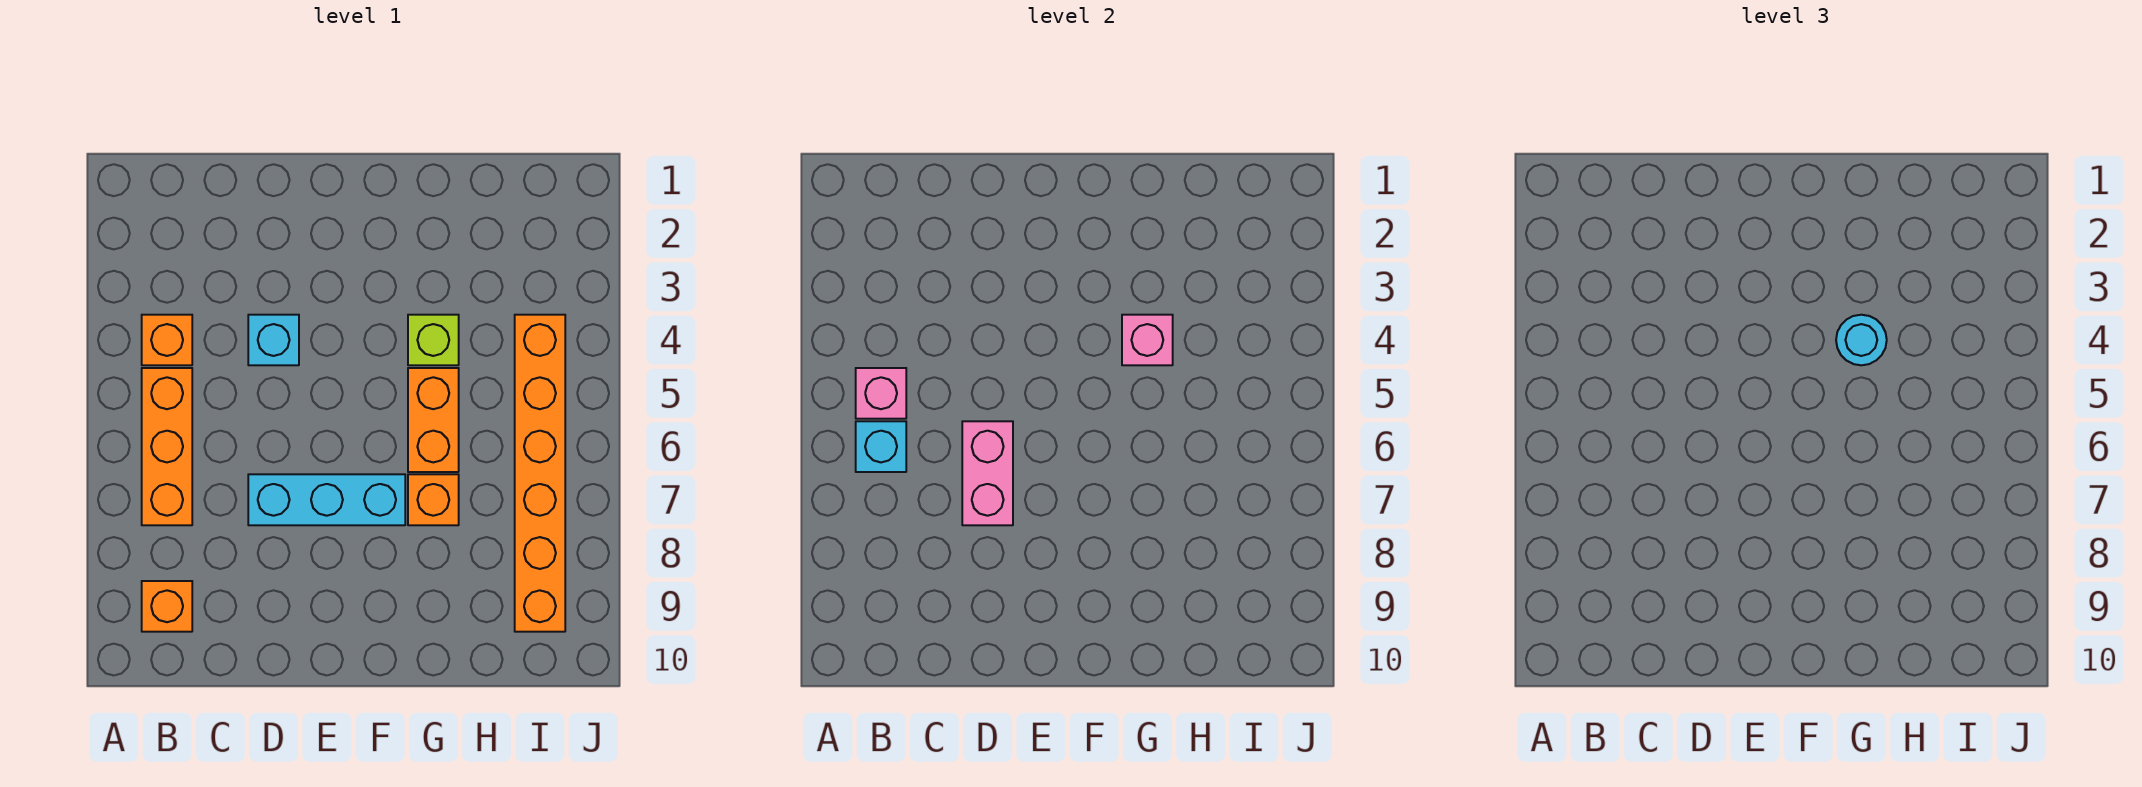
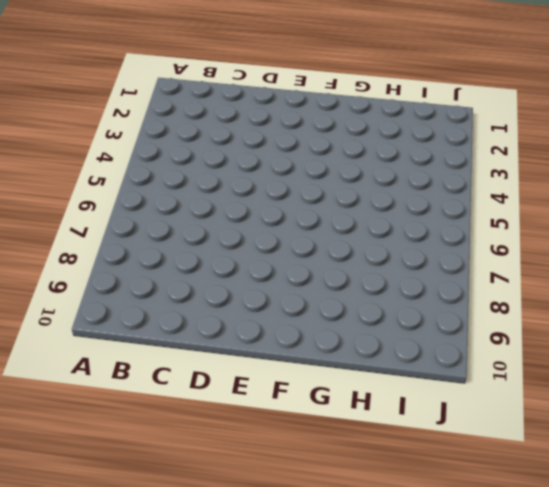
none -> orange brick B4 level 1
none -> orange brick B5:B7 level 1
none -> orange brick B9 level 1

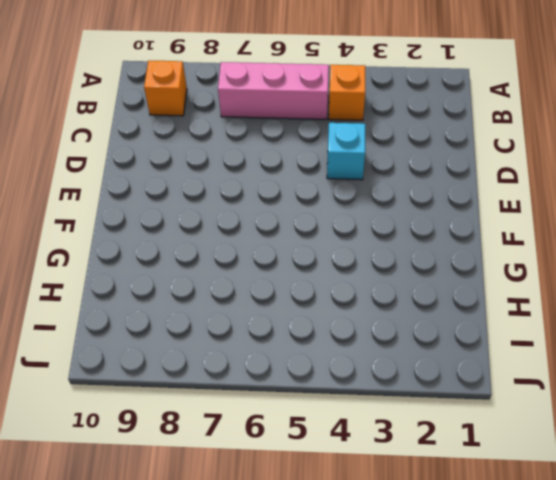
pink brick B5:B7 level 1 -> orange brick B5:B7 level 1
none -> cyan brick D7:F7 level 1
none -> lime brick G4 level 1
none -> orange brick G5:G6 level 1

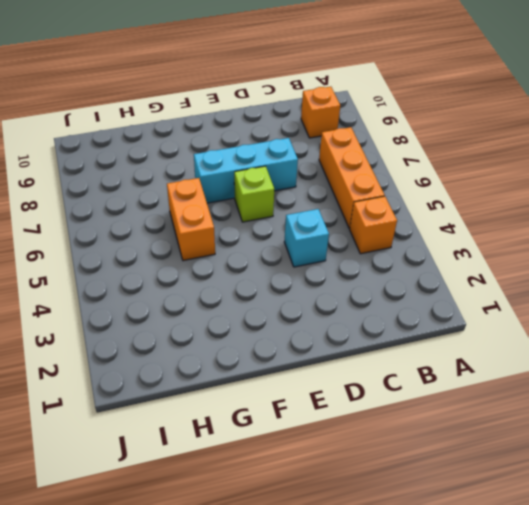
lime brick E6 level 1 -> lime brick G4 level 1
none -> orange brick G7 level 1
none -> orange brick I4:I9 level 1
none -> pink brick B5 level 2

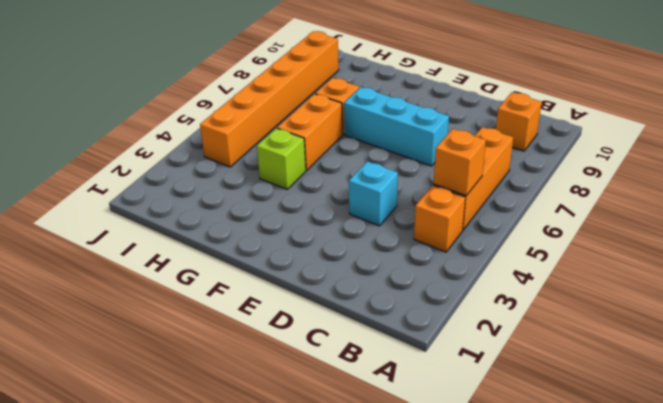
orange brick B5 level 2 -> pink brick B5 level 2
none -> cyan brick B6 level 2
none -> pink brick D6:D7 level 2
none -> pink brick G4 level 2

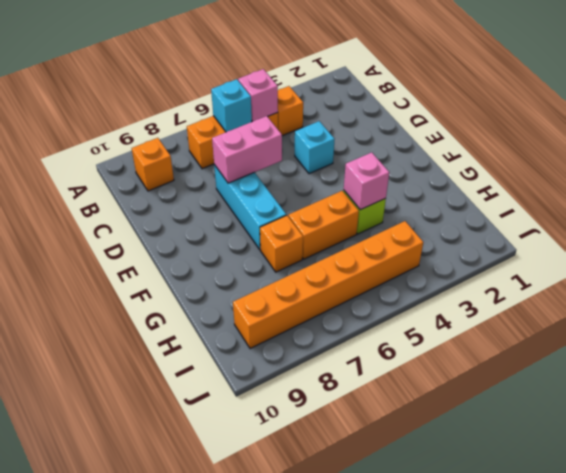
none -> cyan round brick G4 level 3

